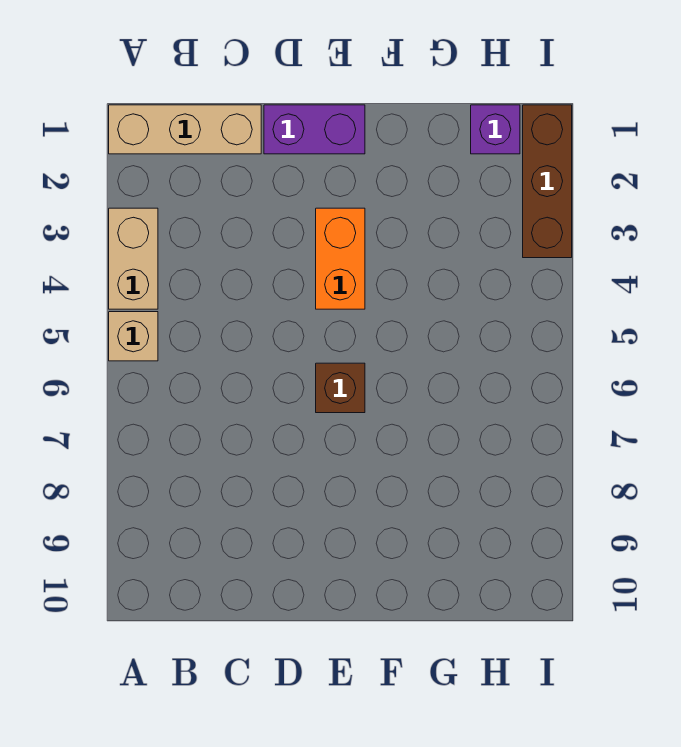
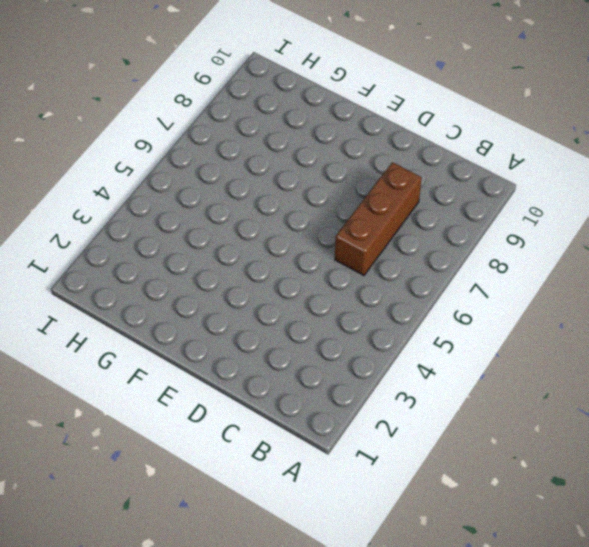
brown brick C6:C8 level 1 -> brown brick I1:I3 level 1
none -> tan brick A1:C1 level 1
none -> tan brick A3:A4 level 1

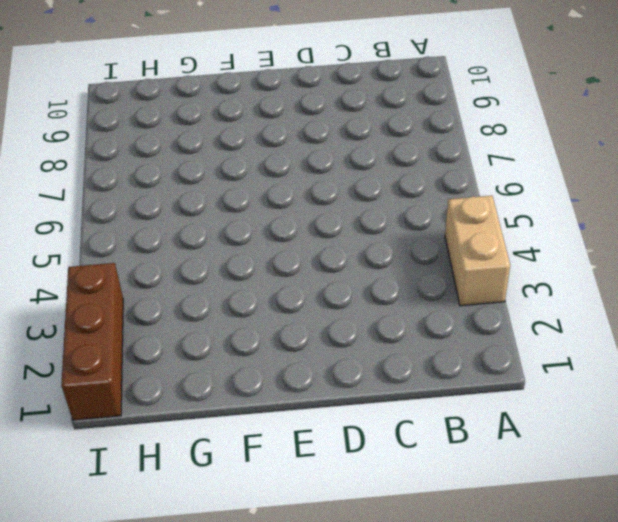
none -> tan brick A1:C1 level 1
none -> tan brick A5 level 1

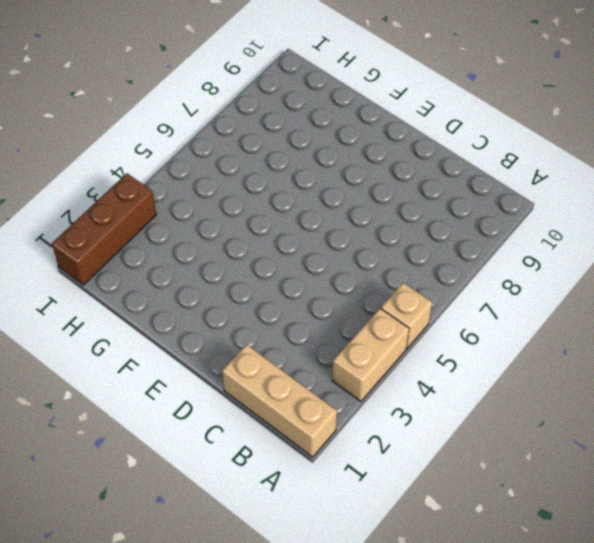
none -> purple brick D1:E1 level 1
none -> orange brick E3:E4 level 1

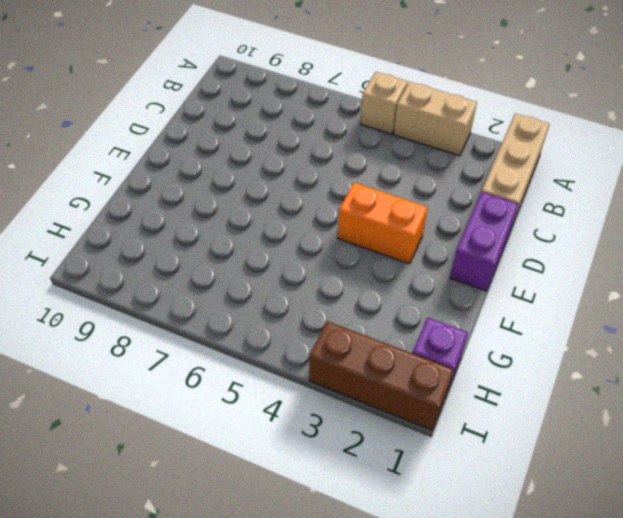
none -> brown brick E6 level 1

